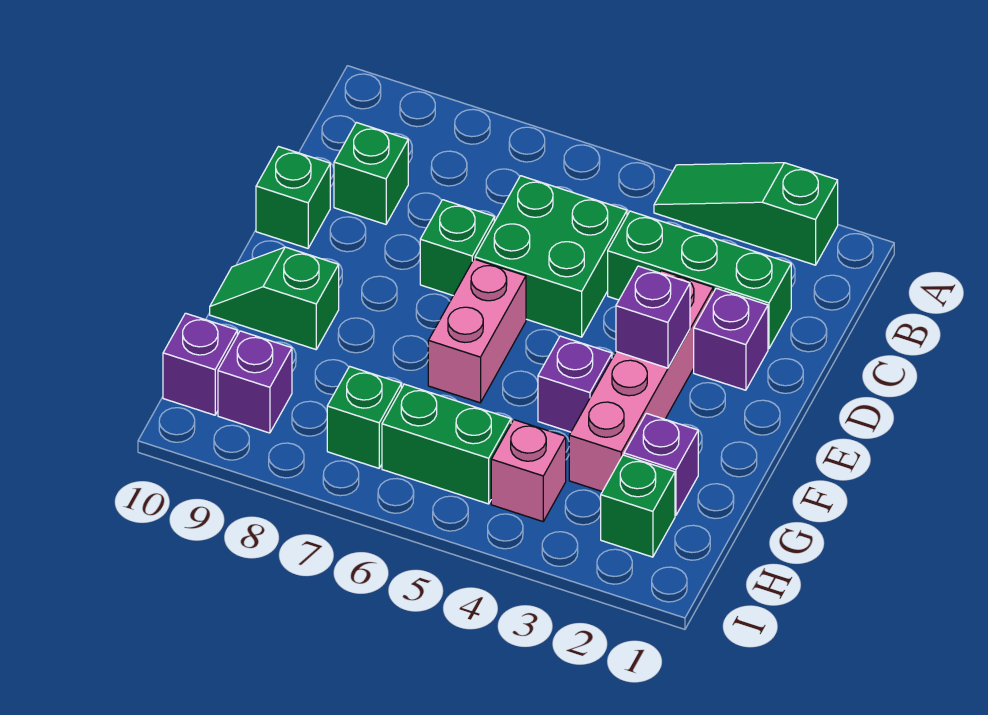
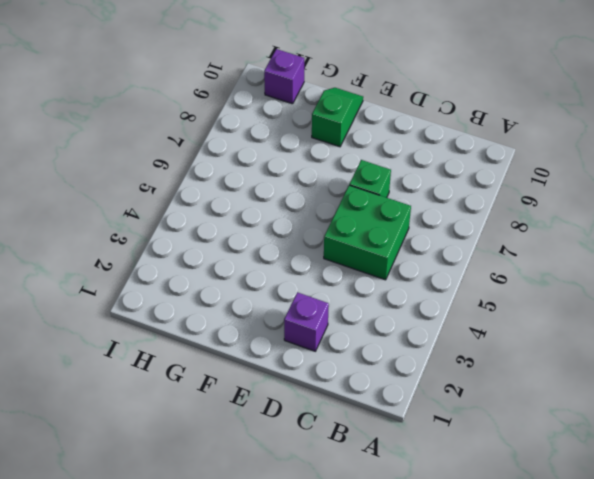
none -> green slope A2:A4 level 1 top 2
none -> green brick C2:C4 level 1
none -> green brick C9 level 1

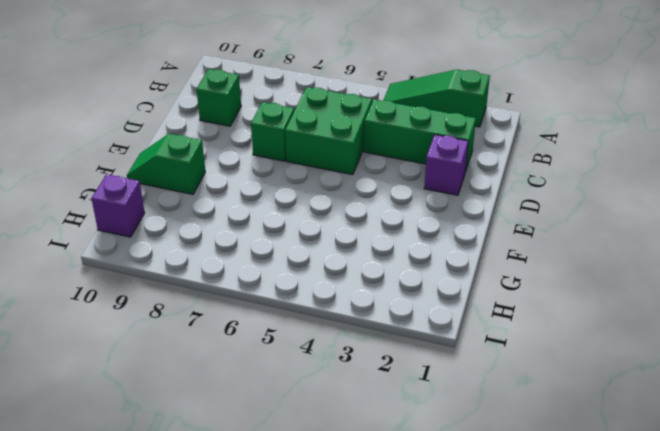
none -> pink brick D3:G3 level 1
none -> green brick D10 level 1
none -> pink brick E6:F6 level 1

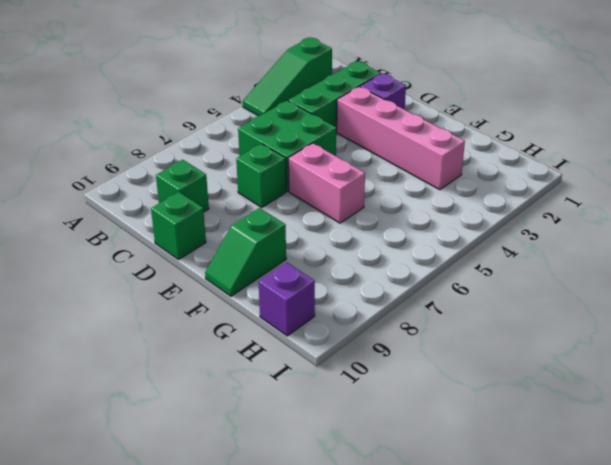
none -> purple brick F4 level 1
none -> purple brick G2 level 1
none -> green brick H2 level 1

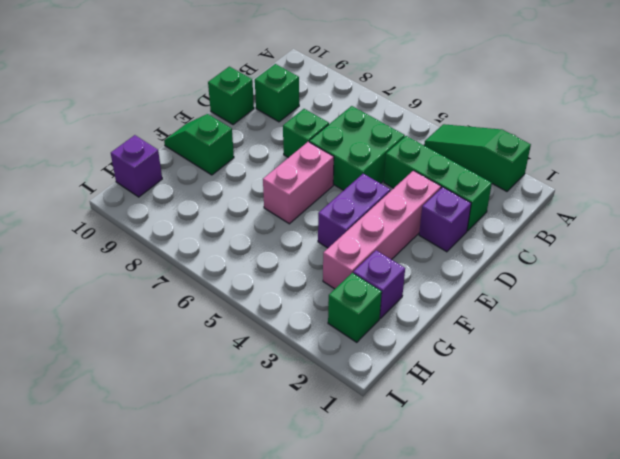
purple brick E4:F4 level 1 -> purple brick F4 level 1
none -> pink brick H4 level 1
none -> green brick H5:H6 level 1
none -> green brick H7 level 1

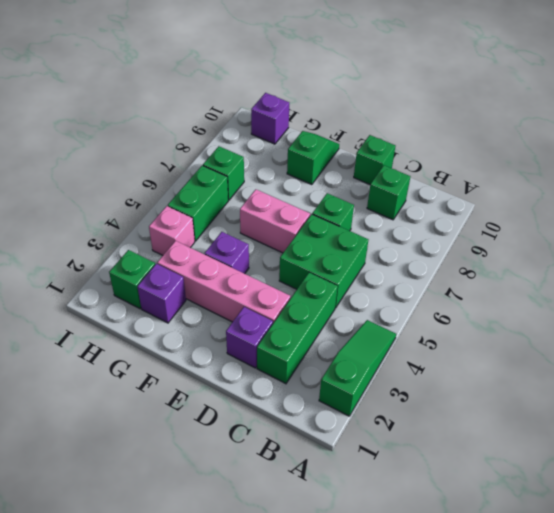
none -> purple brick H9 level 1
none -> purple brick E3 level 2

